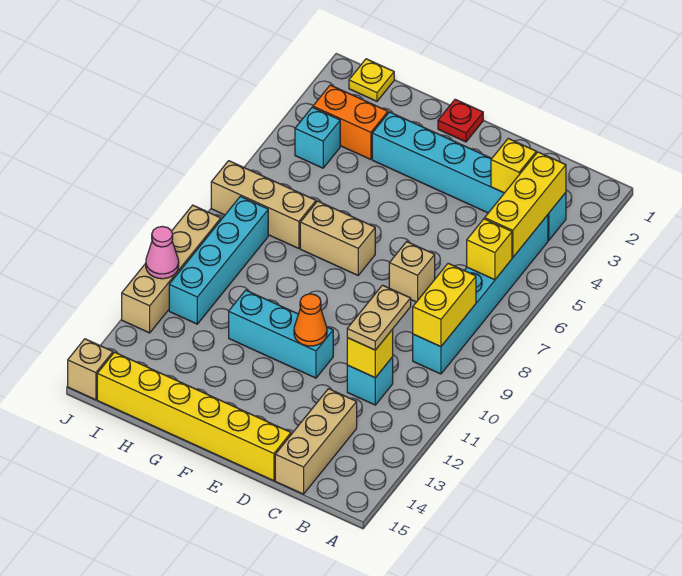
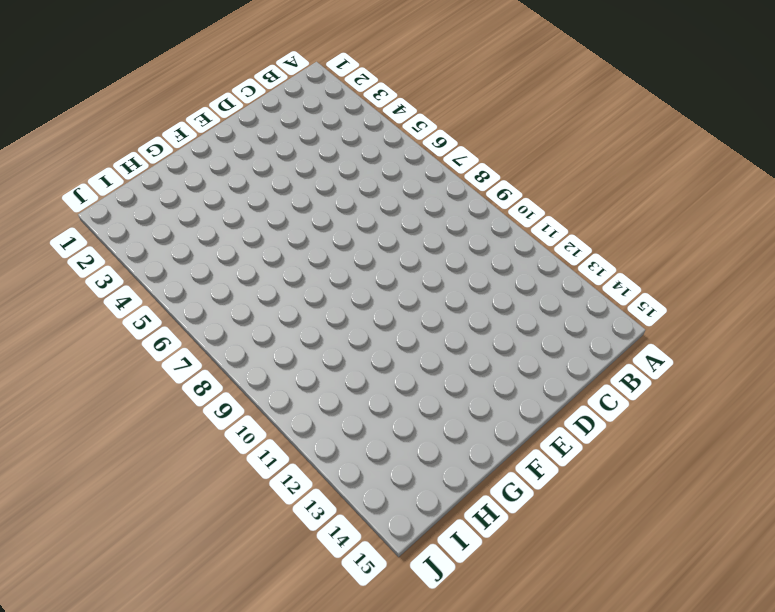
none -> cyan brick B3:G3 level 1
none -> cyan brick B4:B9 level 1
none -> cyan brick C11 level 1

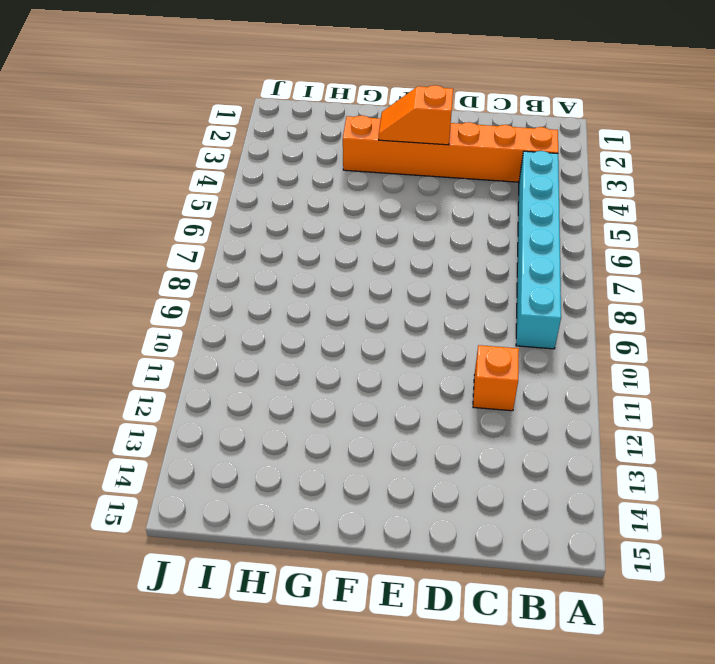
orange brick B3:G3 level 1 -> cyan brick B3:G3 level 1
orange brick C11 level 1 -> cyan brick C11 level 1
orange slope E3:F3 level 2 top E -> none
none -> tan brick C13:C15 level 1
none -> tan brick D7 level 1
none -> yellow brick D15:I15 level 1

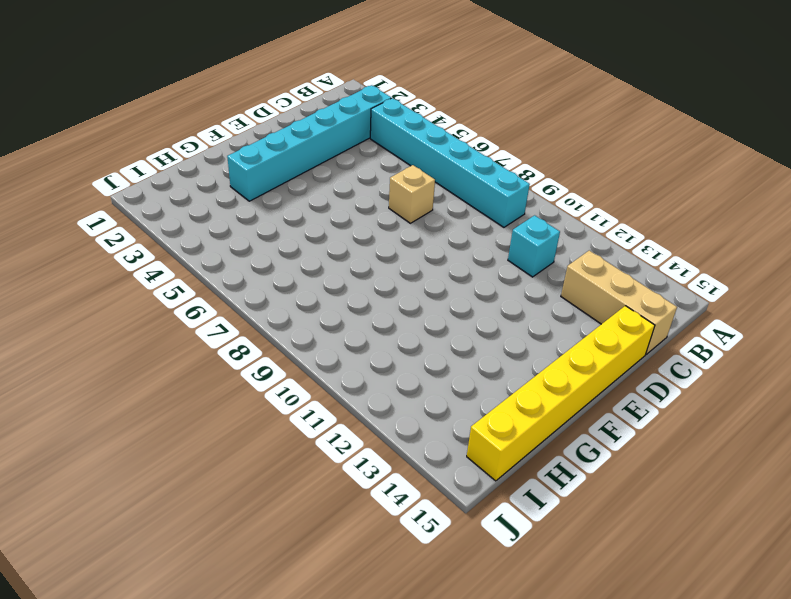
none -> cyan brick E11:G11 level 1
none -> red plate F1 level 1
none -> tan brick F7:G7 level 1

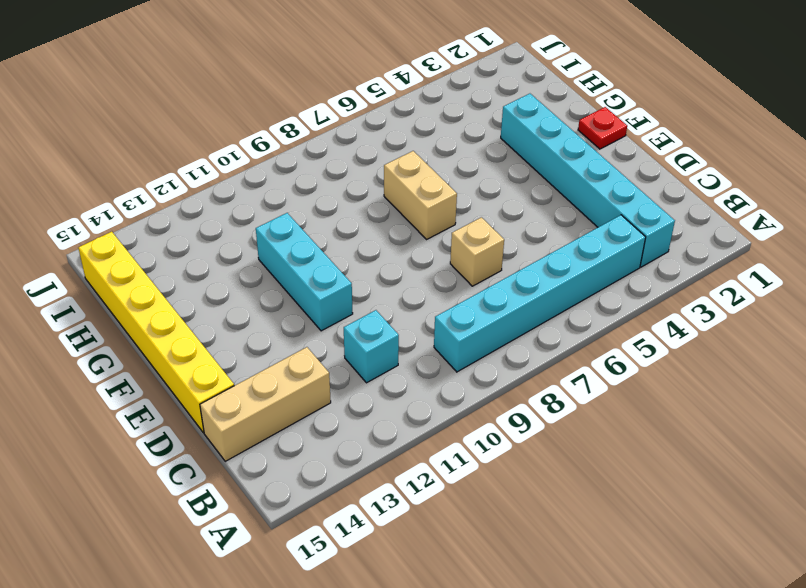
none -> orange brick H3:I3 level 1
none -> tan brick H7:J7 level 1
none -> yellow plate I1 level 1

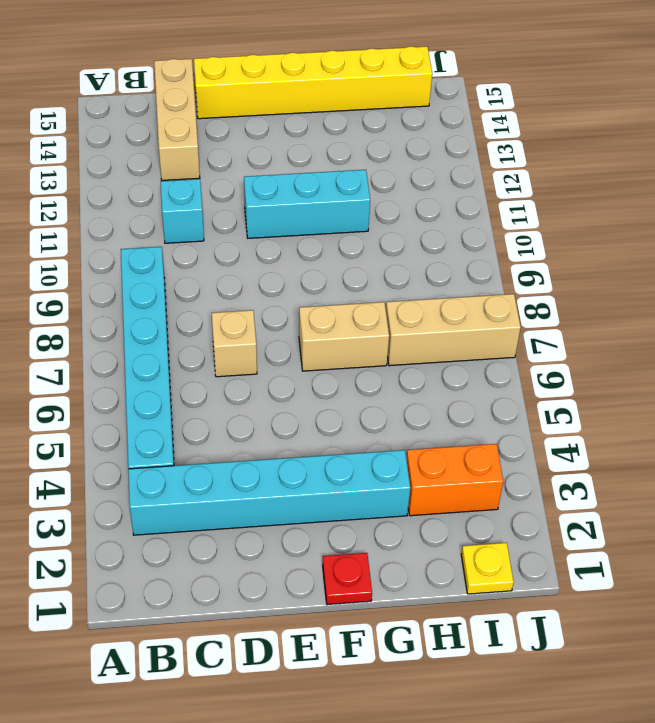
none -> cyan brick I4 level 1
none -> cyan brick I8:I11 level 1
none -> tan brick J9:J12 level 1

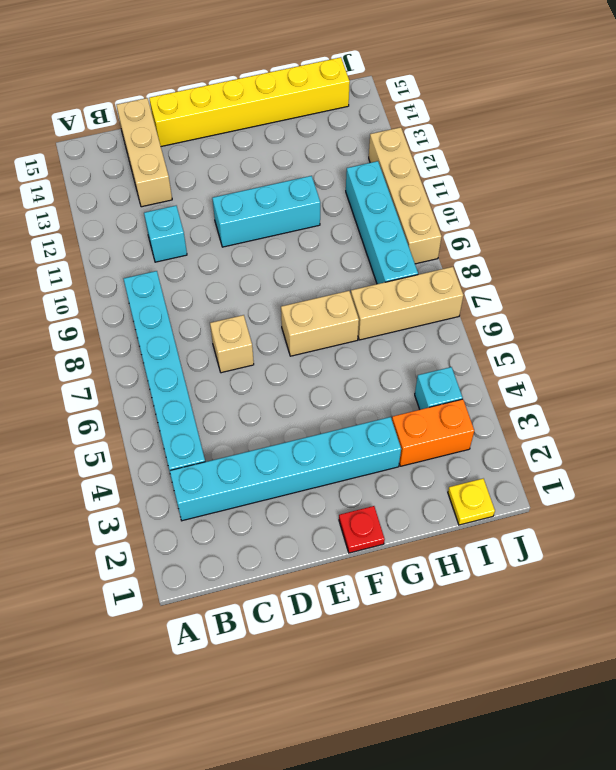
none -> tan brick J15 level 1
none -> yellow brick B3:B5 level 2
none -> yellow brick B6 level 2

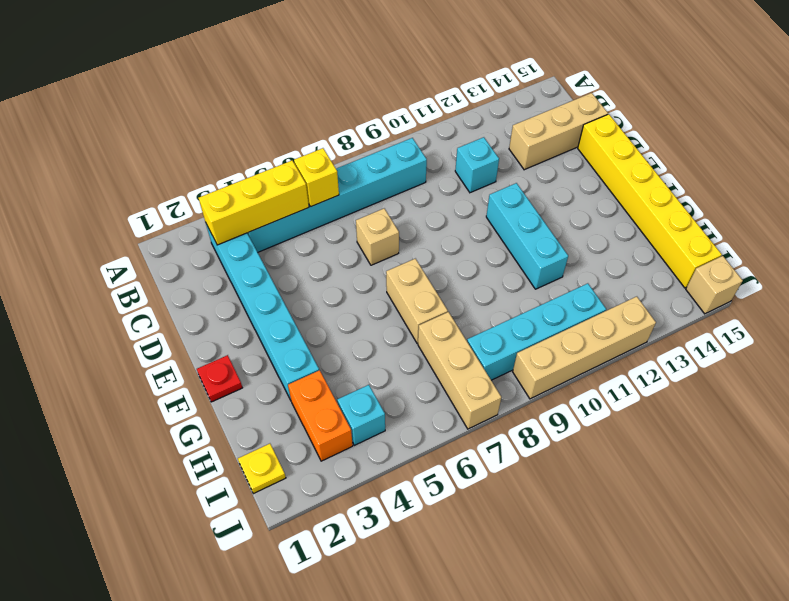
none -> yellow brick B8:B9 level 2
none -> yellow brick C3 level 2
none -> yellow brick C11 level 2

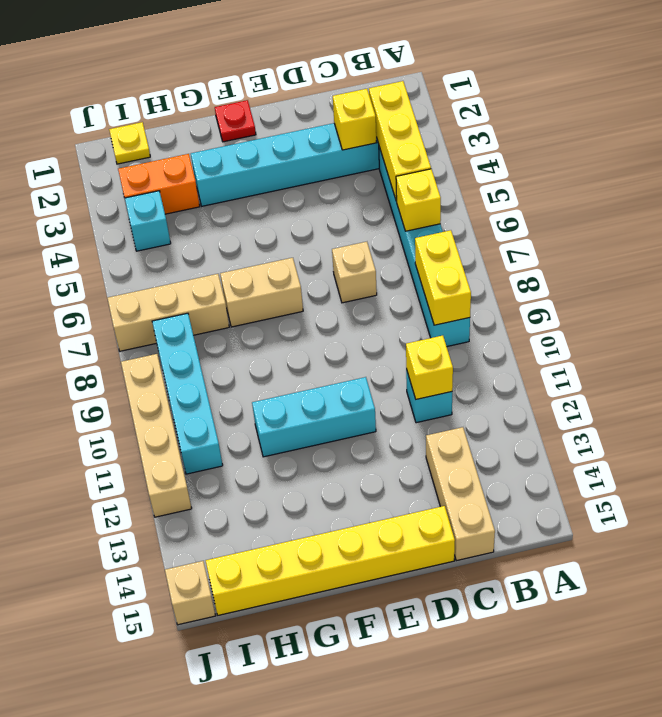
none -> orange cone E11 level 2
none -> pink cone J11 level 2
none -> tan plate C10:C11 level 3

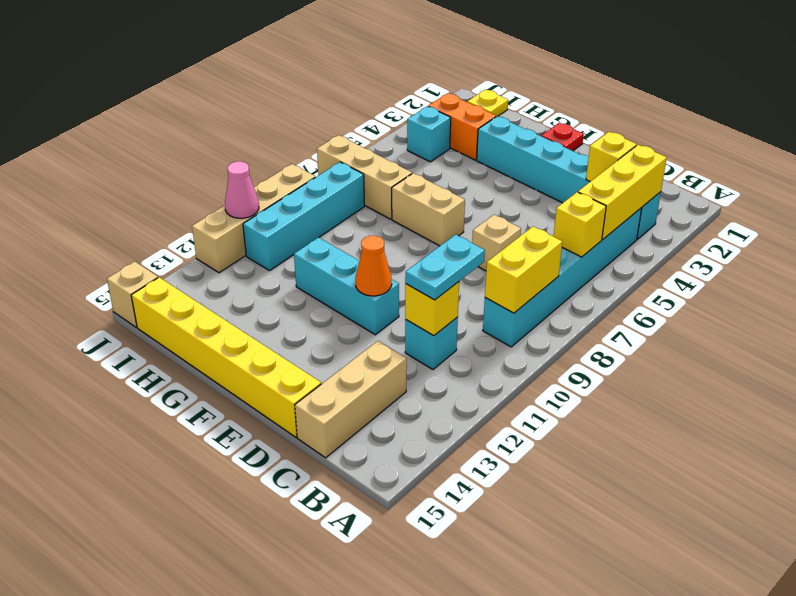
cyan plate C10:C11 level 3 -> tan plate C10:C11 level 3

